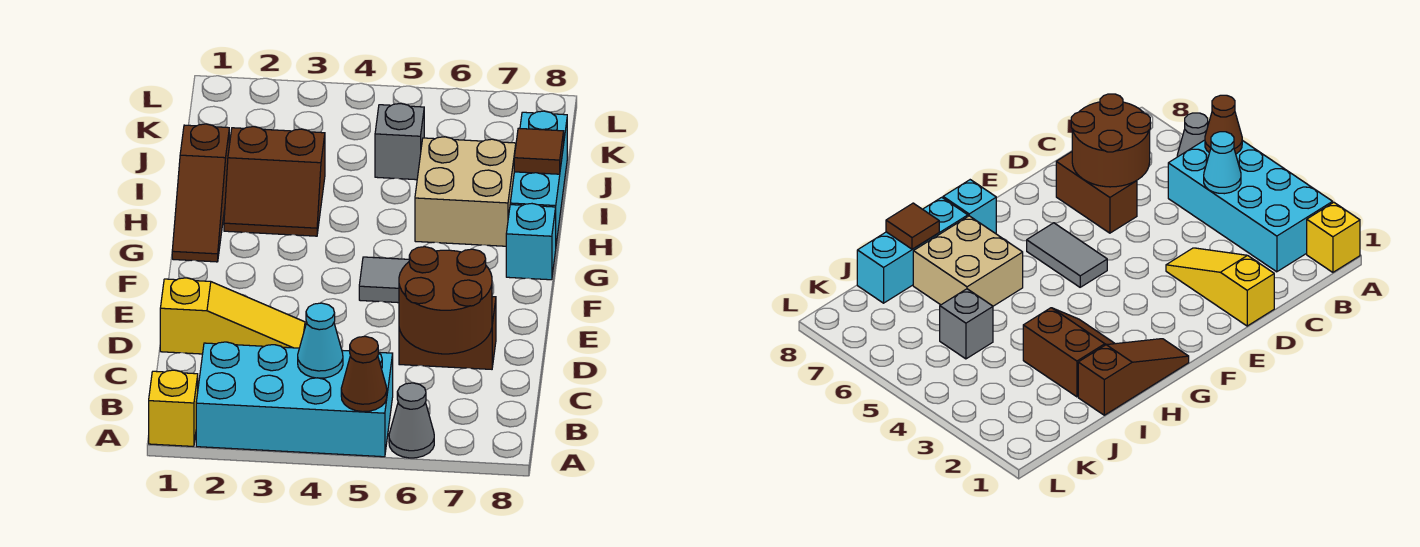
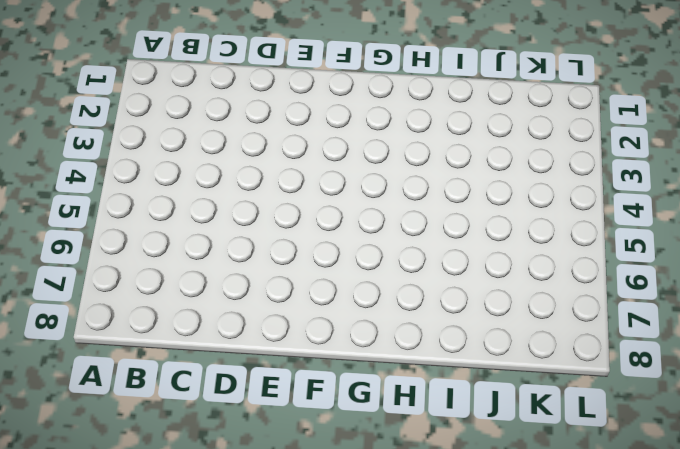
none -> yellow brick A1 level 1
none -> cyan brick A2:B5 level 1
none -> grey cone A6 level 1

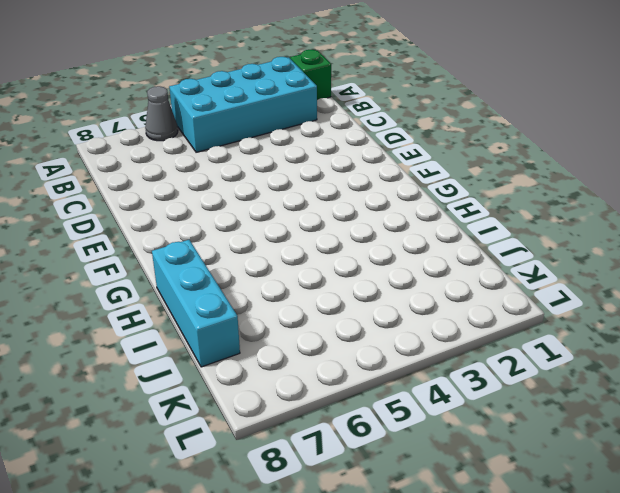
green brick A1 level 1 -> yellow brick A1 level 1
none -> yellow slope D1:D3 level 1 top 1
none -> brown brick D6:D7 level 1
none -> grey tile F5:F6 level 1

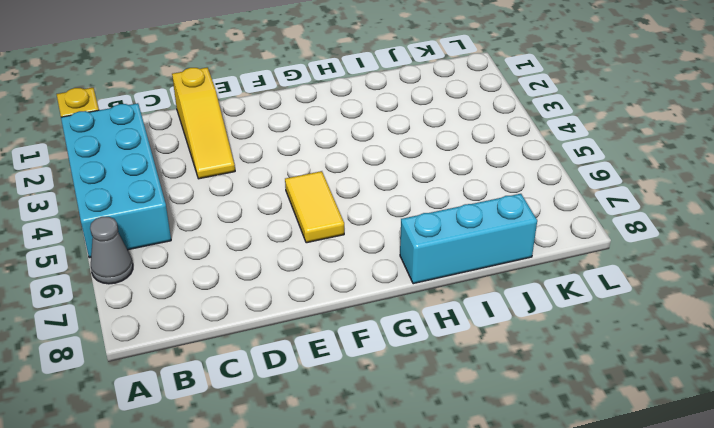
yellow tile F5:F6 level 1 -> grey tile F5:F6 level 1
none -> brown brick D6:D7 level 1
none -> brown slope G1:I1 level 1 top I
none -> cyan brick G8 level 1

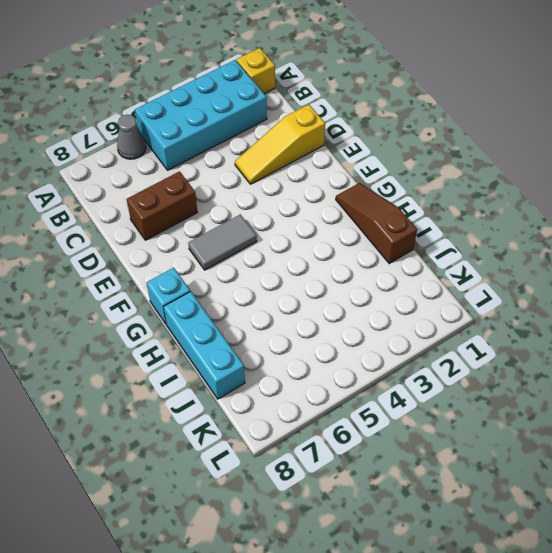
none -> brown slope H2:I3 level 1 top I
none -> tan brick H6:I7 level 1
none -> grey brick J5 level 1

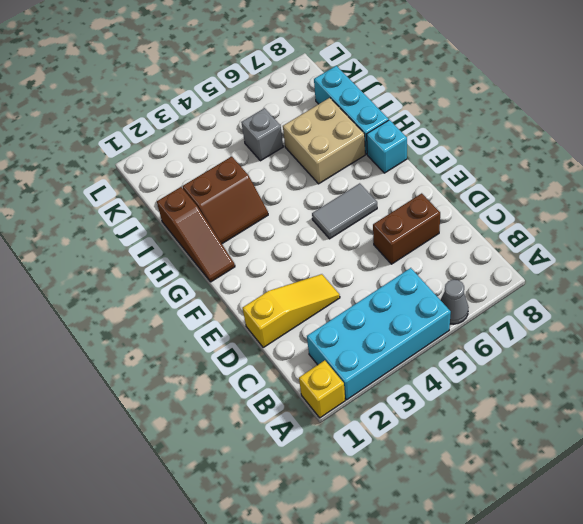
none -> brown cone A5 level 2
none -> cyan cone B4 level 2
none -> brown round brick C6:D7 level 2

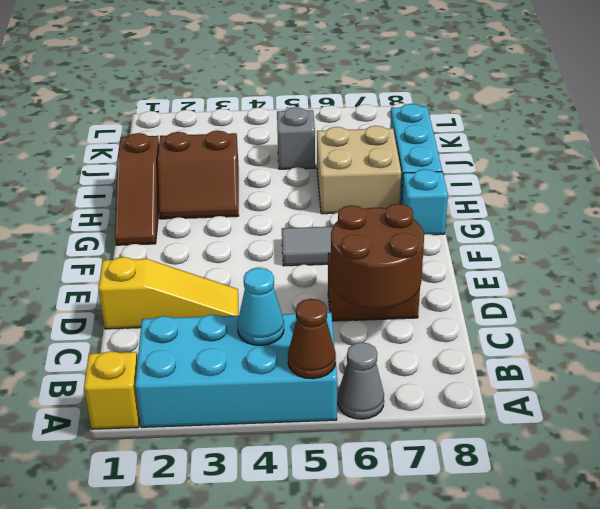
none -> brown tile I8 level 2

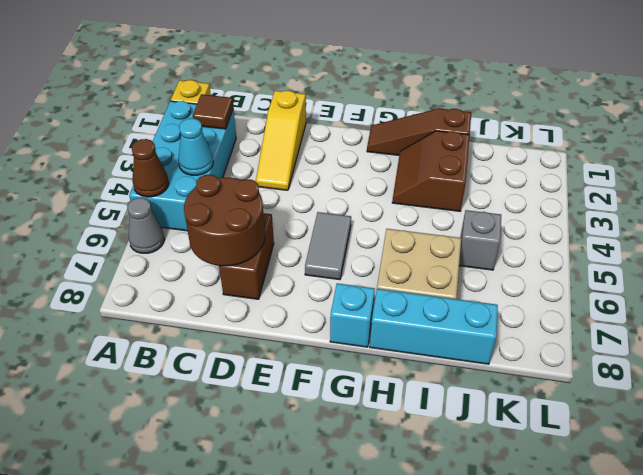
brown tile B2 level 2 -> brown tile I8 level 2

